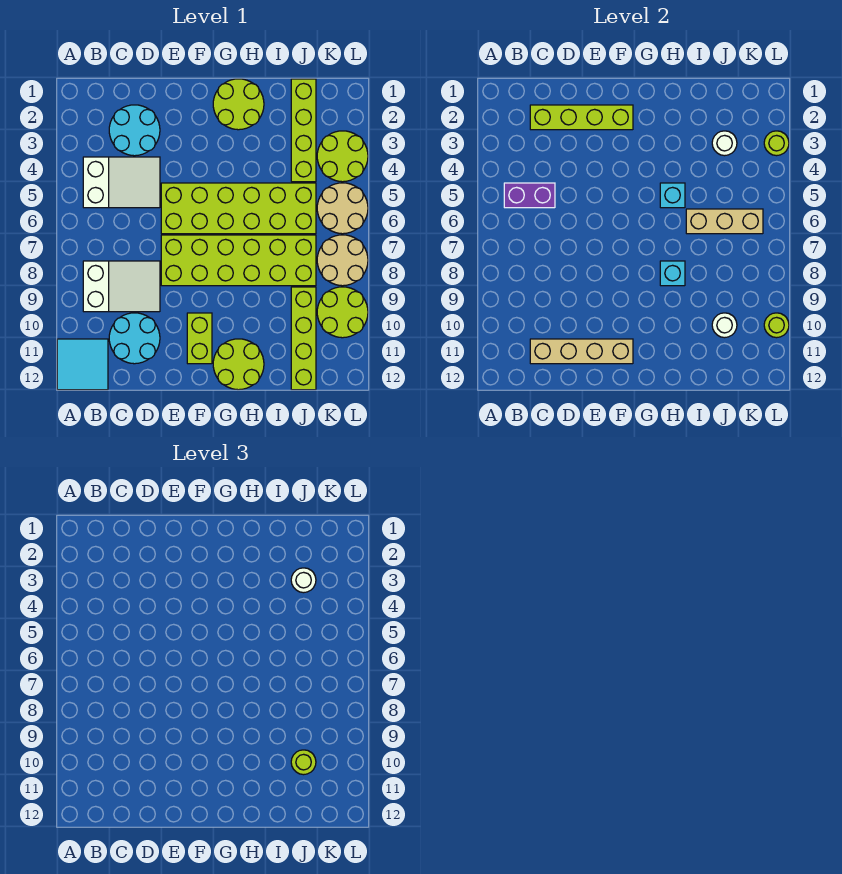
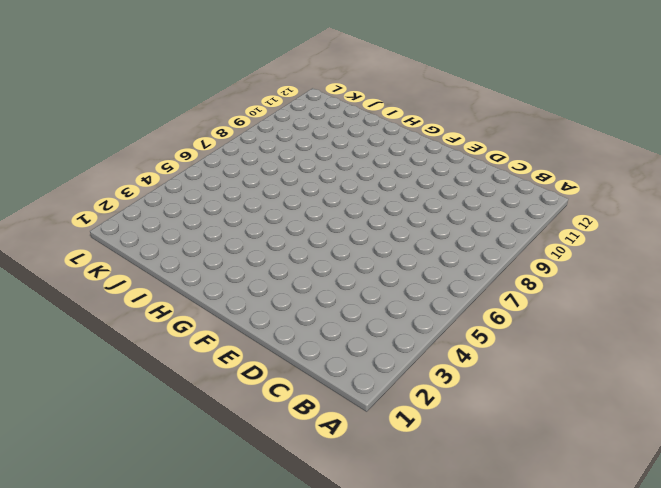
none -> cyan tile A11:B12 level 1
none -> white slope B4:D5 level 1 top B
none -> white slope B8:D9 level 1 top B

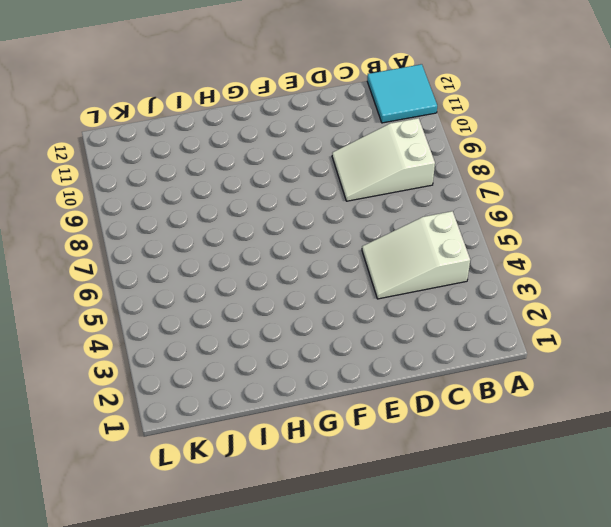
none -> cyan round brick C2:D3 level 1
none -> cyan round brick C10:D11 level 1
none -> lime brick E5:J6 level 1

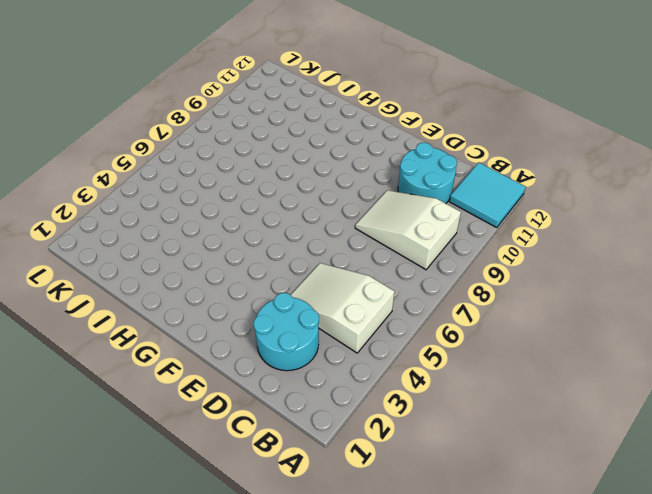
none -> lime brick E5:J6 level 1
none -> lime brick E7:J8 level 1
none -> lime brick F10:F11 level 1

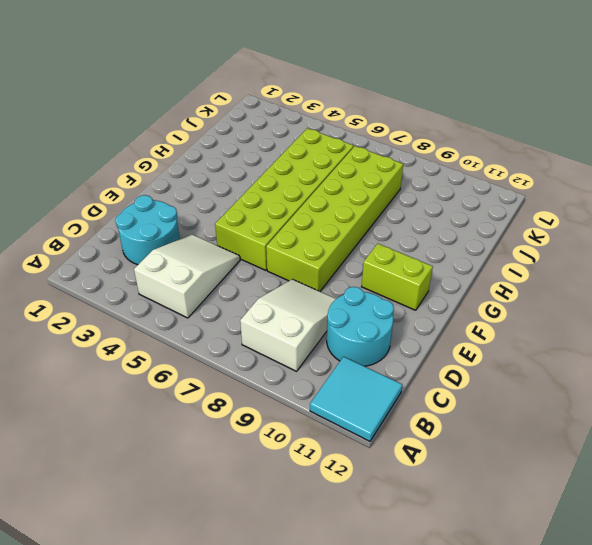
none -> lime round brick G1:H2 level 1
none -> lime round brick G11:H12 level 1
none -> lime brick J1:J4 level 1

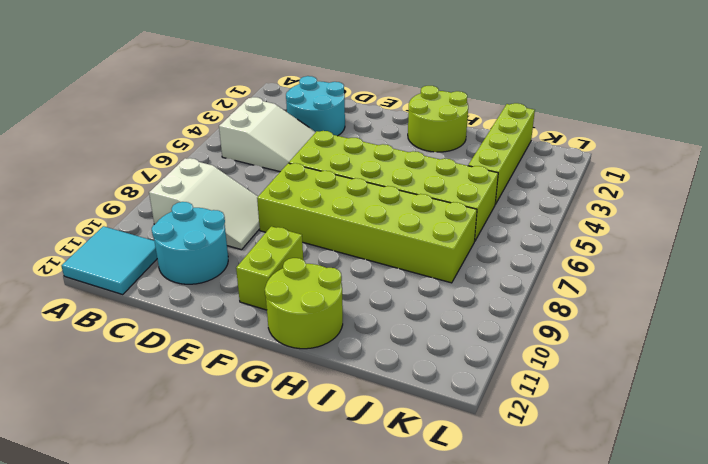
none -> lime brick J9:J12 level 1
none -> lime round brick K3:L4 level 1
none -> tan round brick K5:L6 level 1

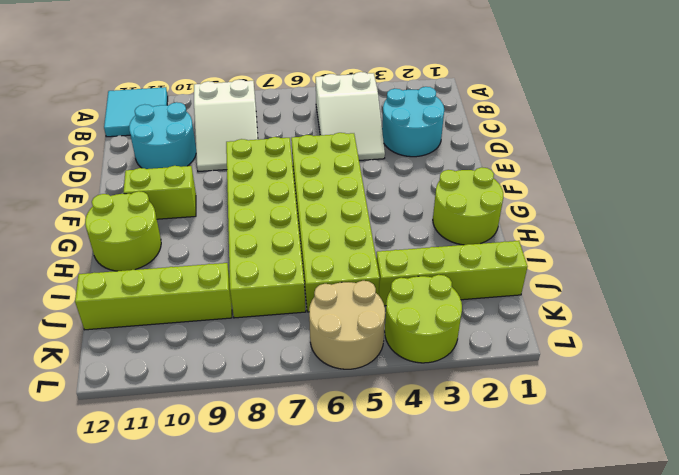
none -> tan round brick K7:L8 level 1
none -> lime round brick K9:L10 level 1
none -> purple brick B5:C5 level 2

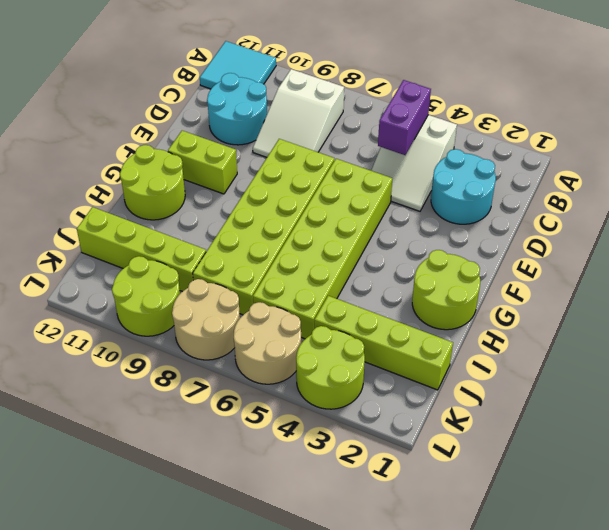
none -> lime brick C2:F2 level 2
none -> tan brick C11:F11 level 2
none -> cyan brick H5 level 2

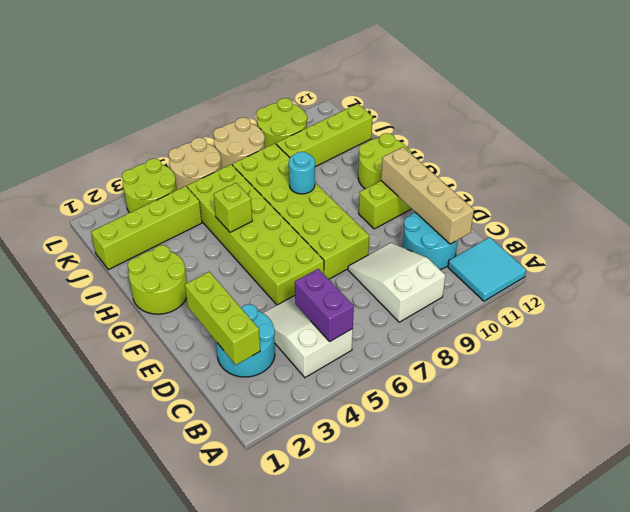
lime brick C2:E2 level 2 -> lime brick C2:F2 level 2
lime brick H5 level 2 -> cyan brick H5 level 2
cyan round brick H8 level 2 -> cyan brick H8 level 2
none -> tan brick I6:K6 level 2
none -> white round brick J3 level 2
none -> white round brick J10 level 2

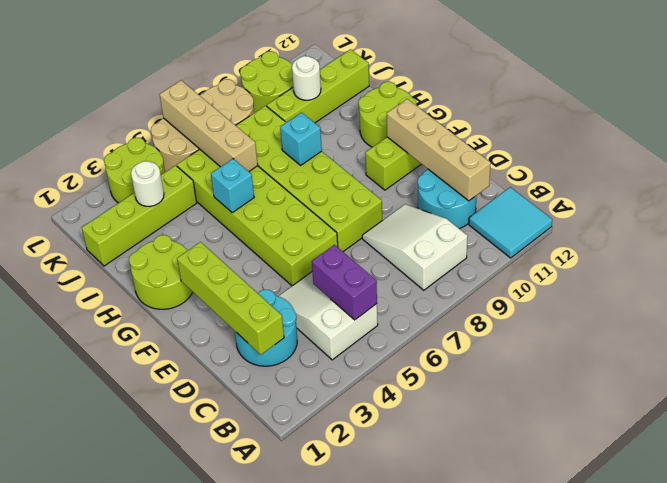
tan brick I6:L6 level 2 -> tan brick I6:K6 level 2
none -> lime round brick L3 level 2
none -> lime round brick L10 level 2
none -> white round brick J3 level 3

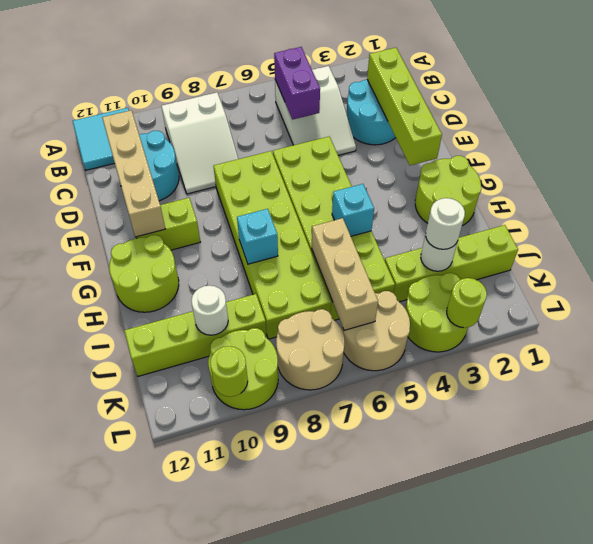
none -> lime round brick J10 level 3

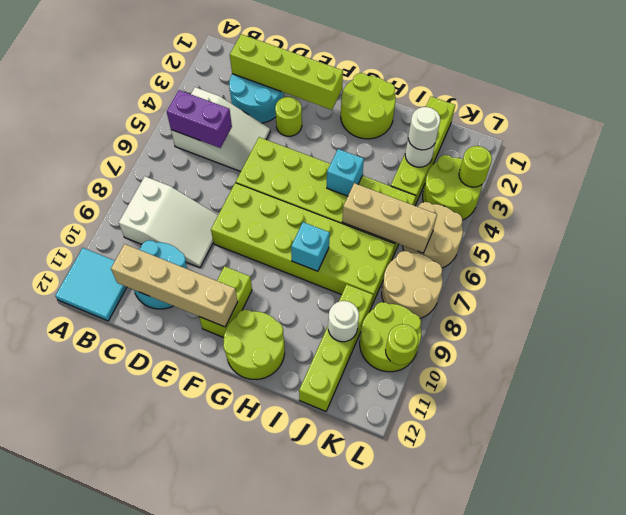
lime round brick E3 level 1 -> lime round brick J10 level 3

